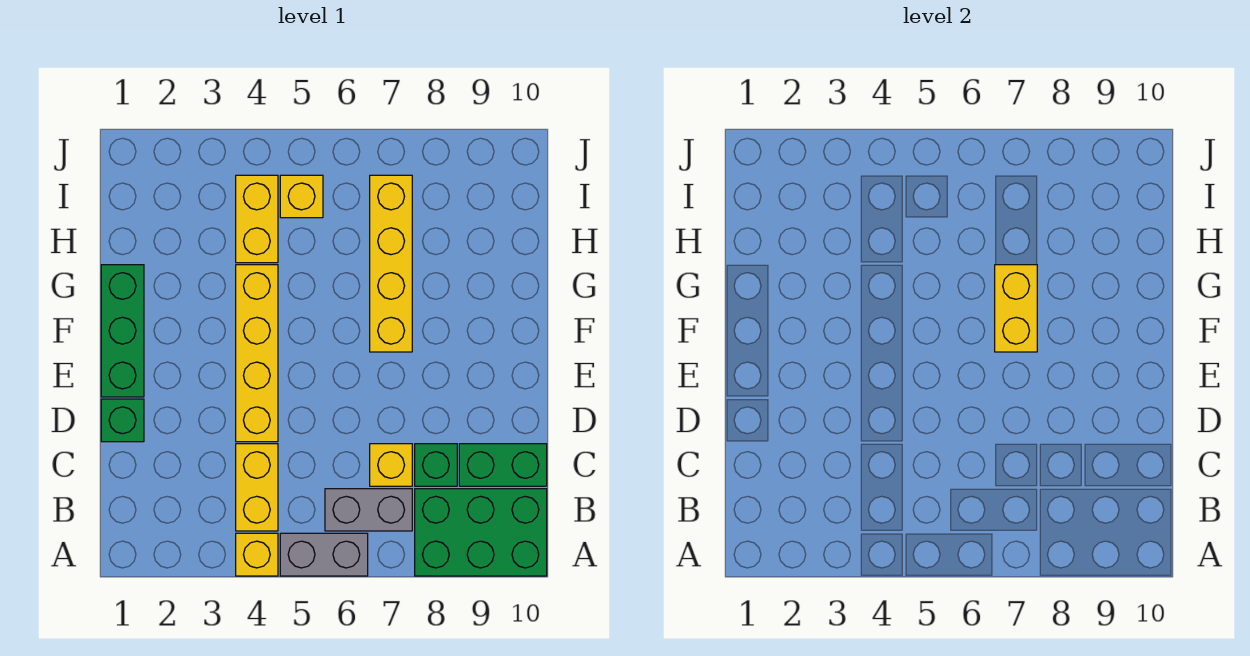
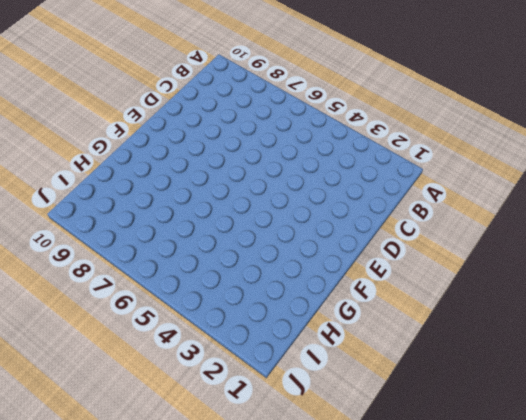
none -> yellow brick A4 level 1
none -> grey brick A5:A6 level 1
none -> green brick A8:B10 level 1

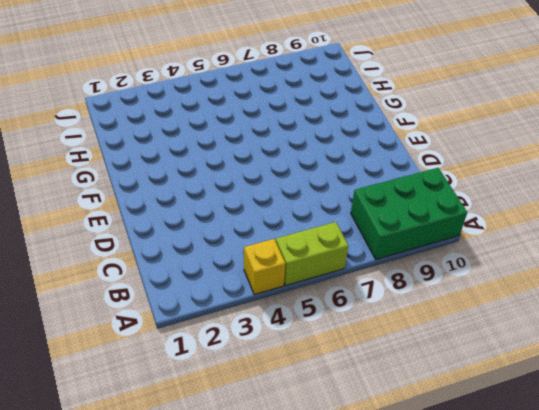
lime brick A5:A6 level 1 -> grey brick A5:A6 level 1
none -> yellow brick B4:C4 level 1
none -> grey brick B6:B7 level 1
none -> yellow brick C7 level 1

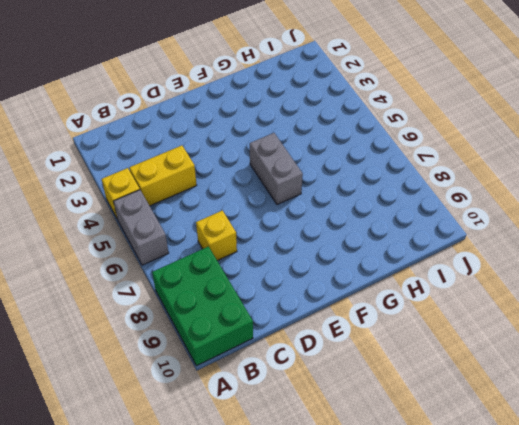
grey brick F5:F6 level 1 -> grey brick B6:B7 level 1
none -> green brick C8 level 1
none -> green brick C9:C10 level 1
none -> green brick D1 level 1

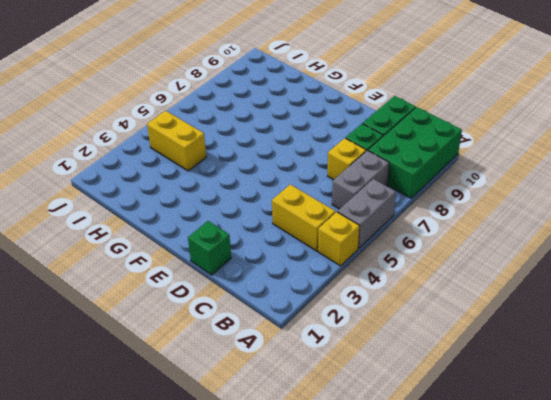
none -> yellow brick D4:G4 level 1
none -> green brick E1:G1 level 1
none -> yellow brick F7:I7 level 1

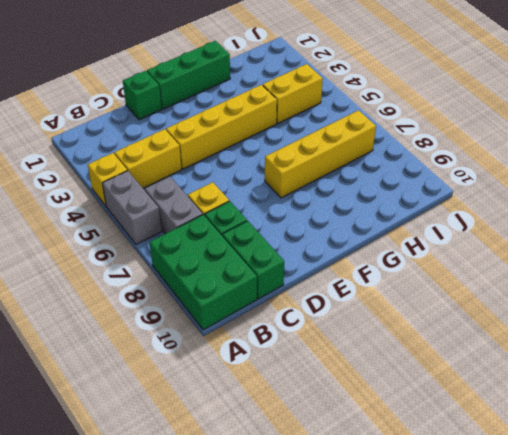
none -> yellow brick I5 level 1
none -> yellow brick F7:G7 level 2

